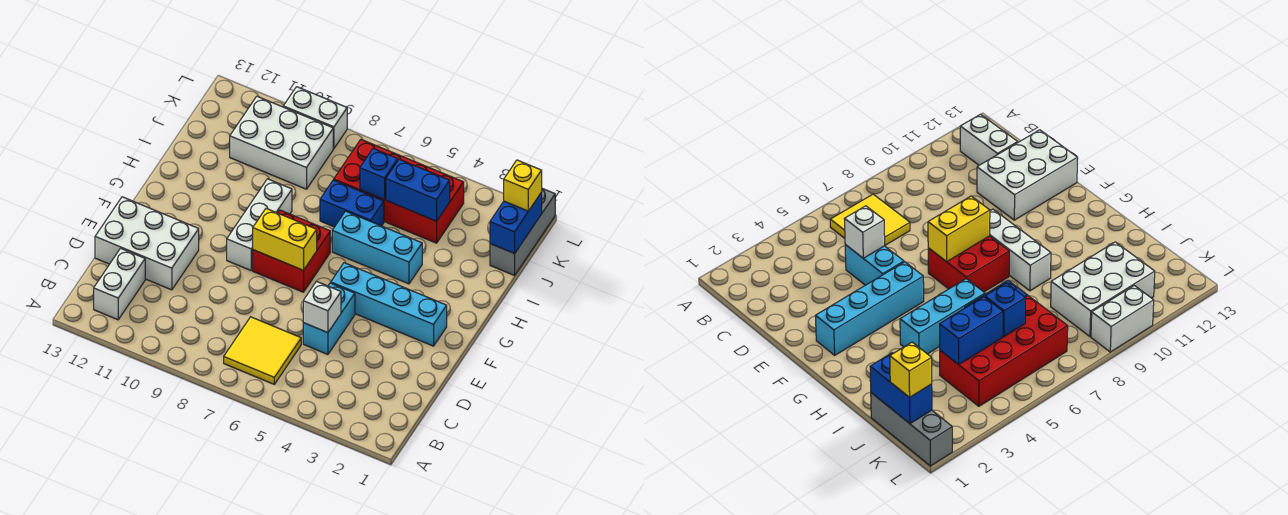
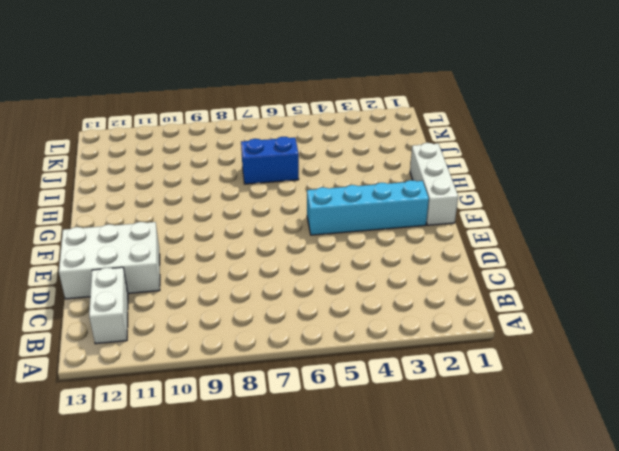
white brick F1:H1 level 1 -> white brick F9:H9 level 1
none -> yellow tile B6:C7 level 1
none -> cyan brick D5:E5 level 1
none -> red brick F7:G8 level 1

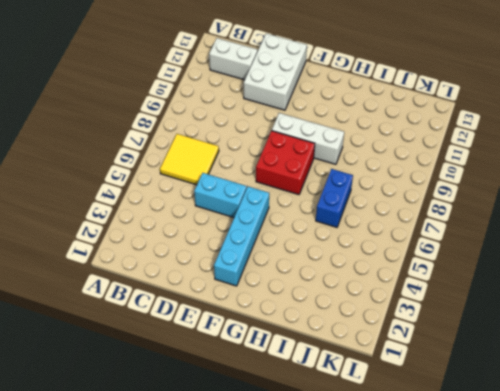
none -> cyan brick H4:H6 level 1
none -> grey brick J1:L1 level 1
none -> red brick J4:K7 level 1

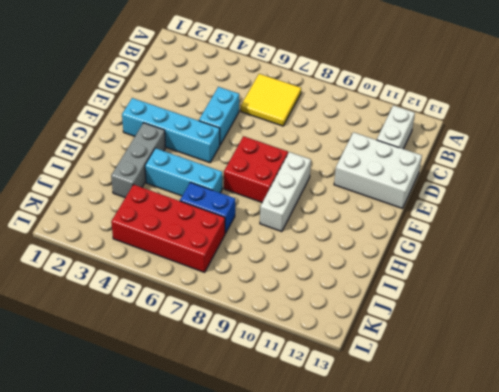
grey brick G3:I3 level 1 -> grey brick J1:L1 level 1
none -> white brick J9:K11 level 1
none -> white brick L9:L10 level 1
none -> white brick D5 level 2

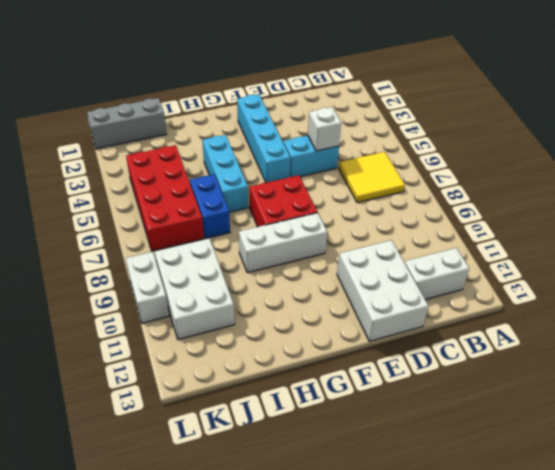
none -> yellow brick F7:F8 level 2
none -> blue brick J1:K1 level 2
none -> blue brick J4:J5 level 2

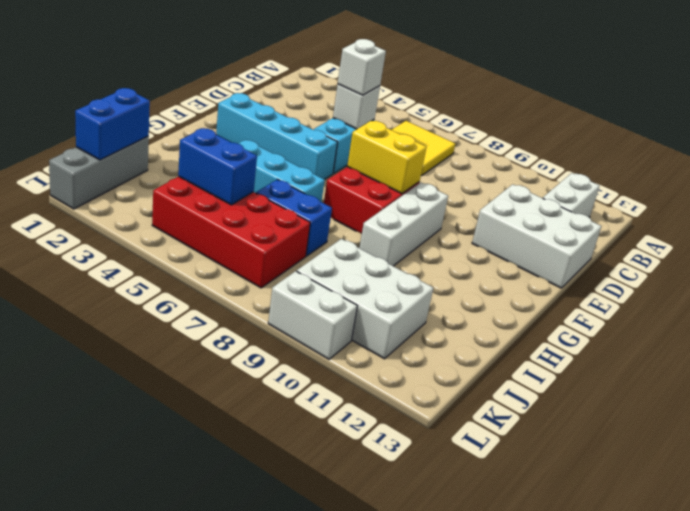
white brick D5 level 3 -> none
none -> blue brick J6 level 2
none -> yellow brick K1 level 3

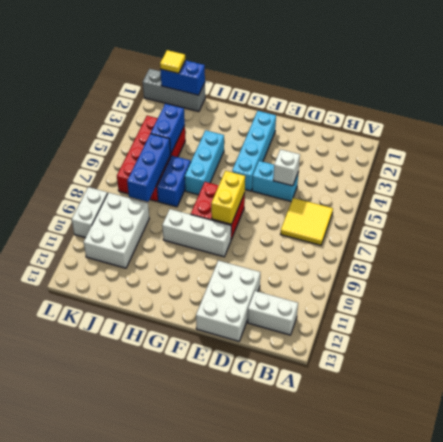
blue brick J6:J8 level 2 -> blue brick J6 level 2
yellow tile K1 level 3 -> yellow brick K1 level 3

